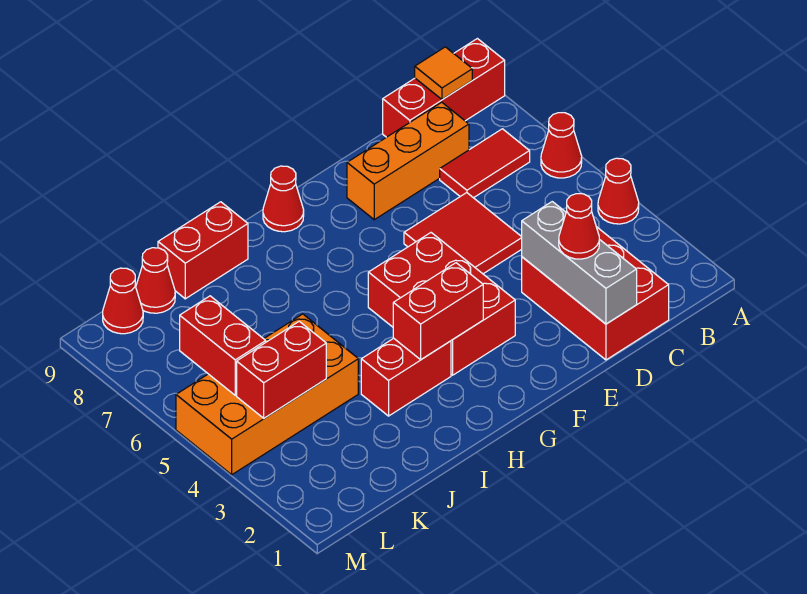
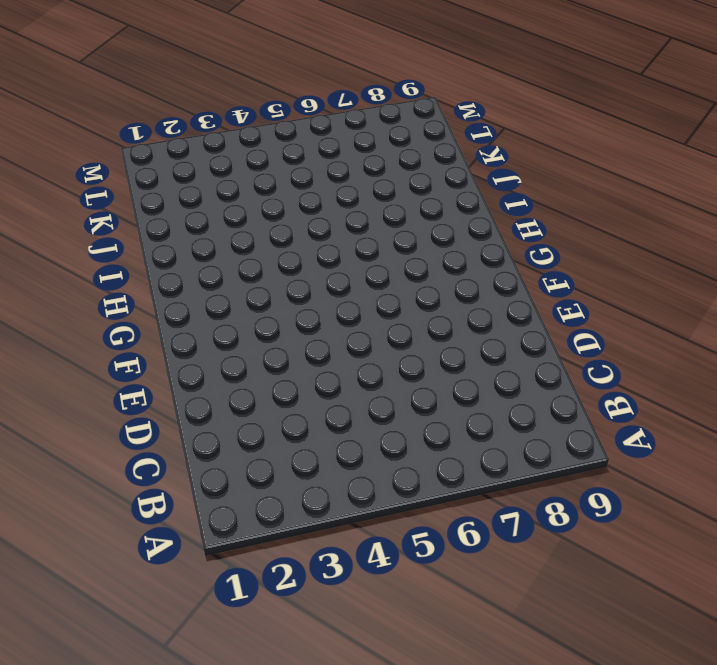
none -> red cone A4 level 1
none -> red cone A6 level 1
none -> red brick A9:C9 level 1

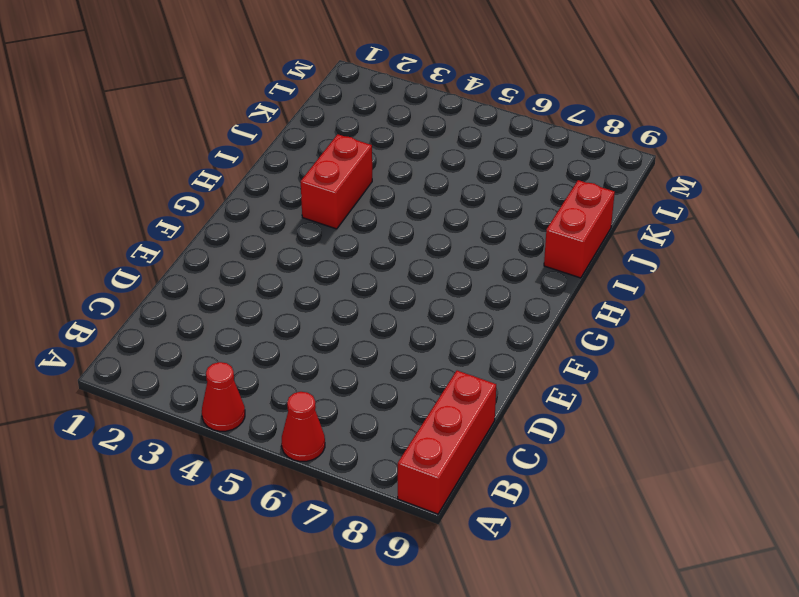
none -> red tile B7:C7 level 1
none -> red brick C1:D3 level 1
none -> orange brick C8:E8 level 1

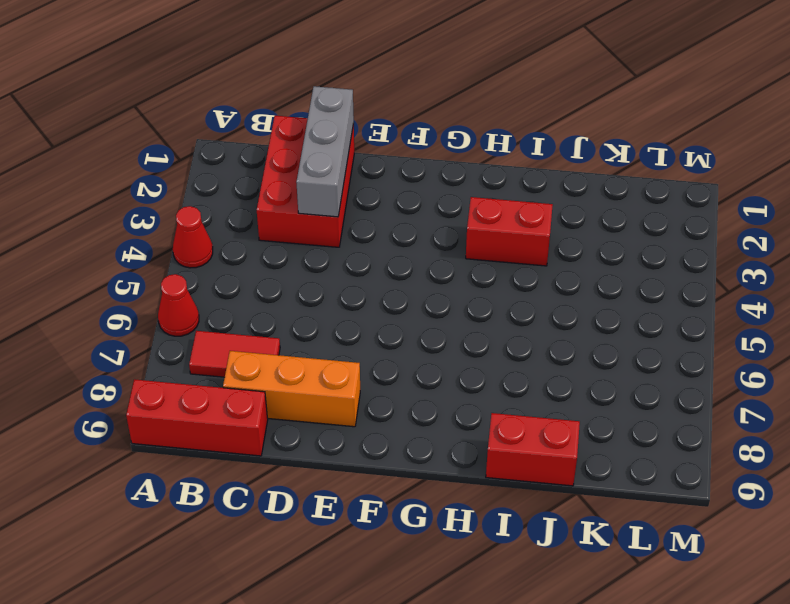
none -> red tile D5:E6 level 1
none -> red brick F3:G5 level 1
none -> red cone G9 level 1

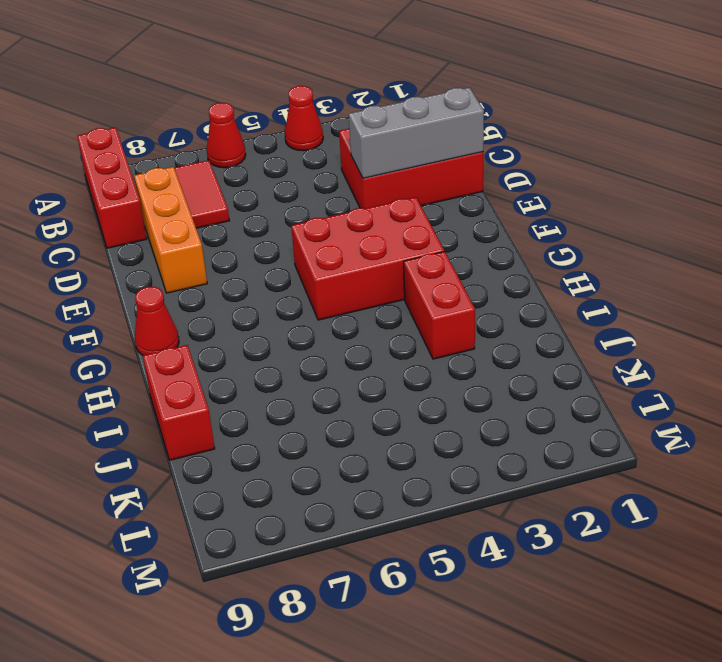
none -> red tile D5:E6 level 1
none -> orange brick J4:M5 level 1
none -> red cone K9 level 1

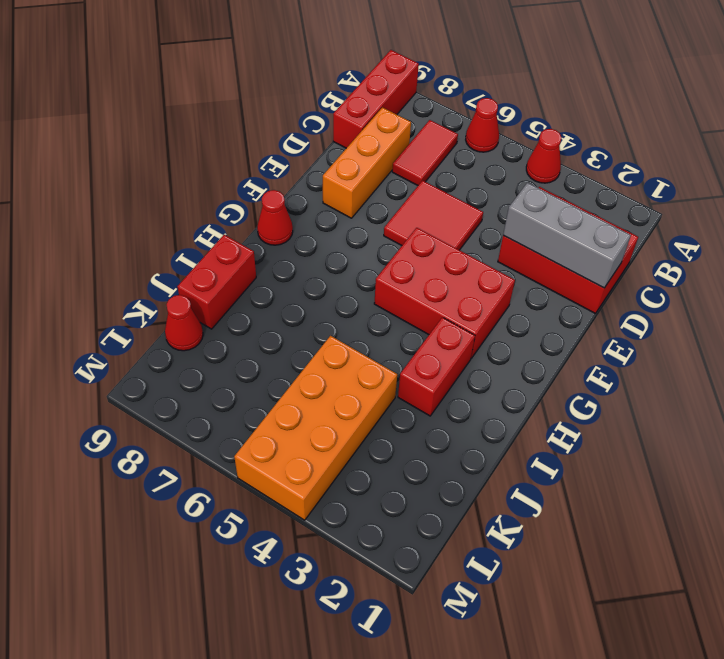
none -> red cone L9 level 1
none -> orange tile B9 level 2
none -> red brick G3:H3 level 2

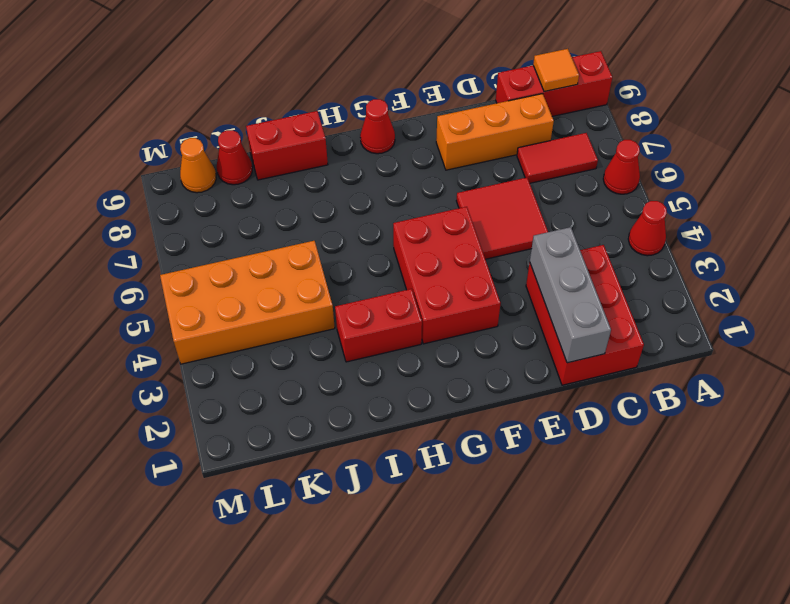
orange cone L9 level 1 -> red cone L9 level 1
none -> red brick G3:H3 level 2
none -> red brick K4:L4 level 2
none -> red brick L5:L6 level 2

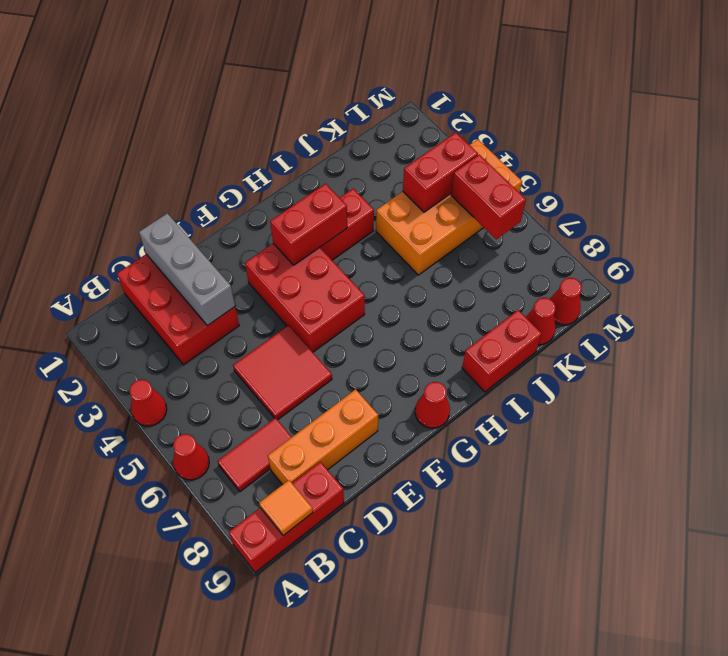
none -> red cone D2 level 3

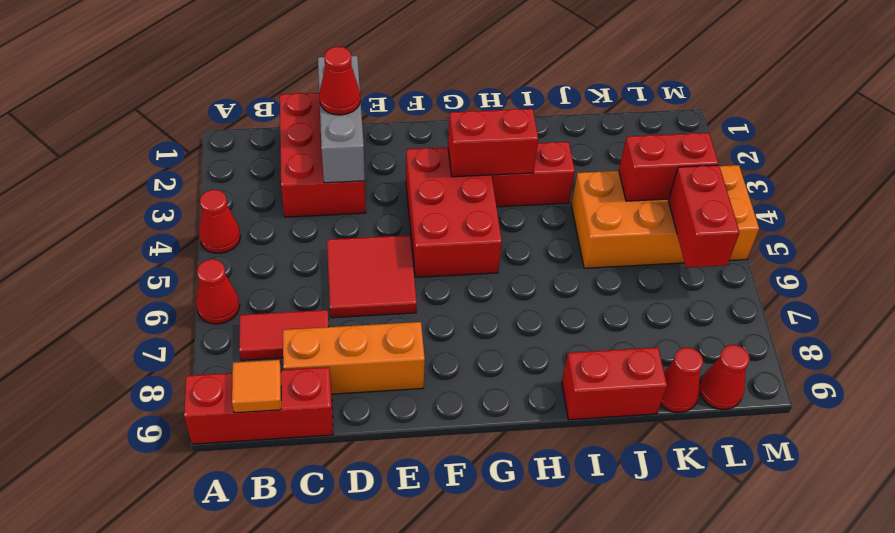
none -> red cone G9 level 1

